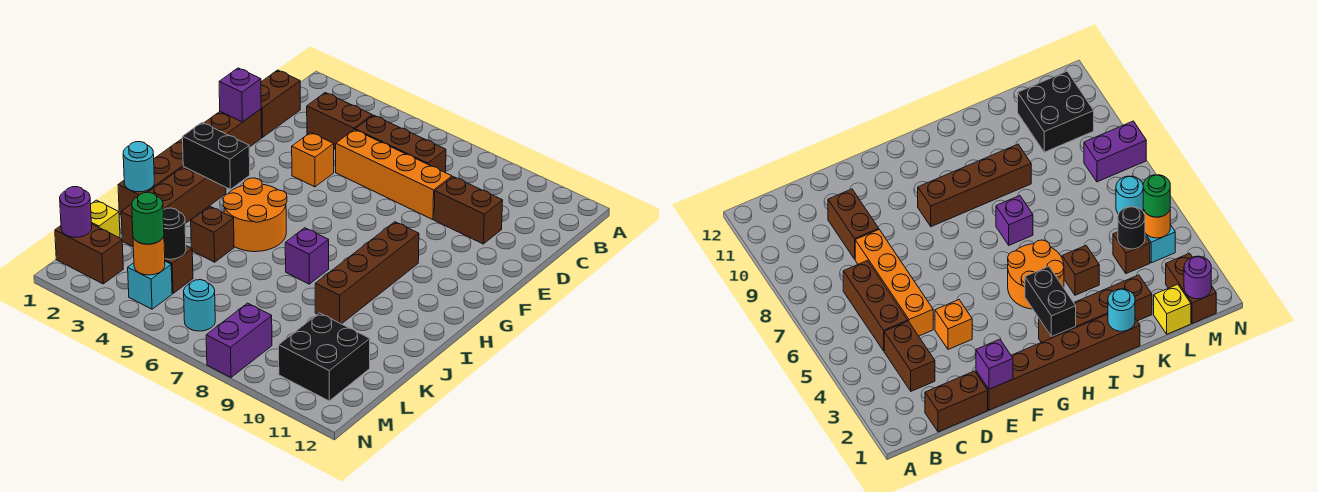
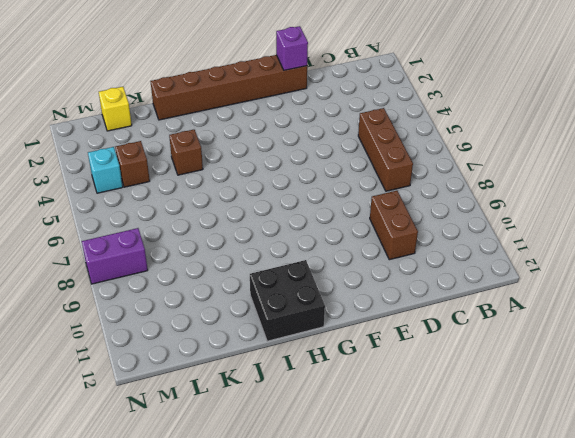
black brick H11:I12 level 1 -> black brick L10:M11 level 1
none -> brown brick C1:D1 level 1
none -> brown brick C3:C4 level 1
none -> orange brick D5:D8 level 1

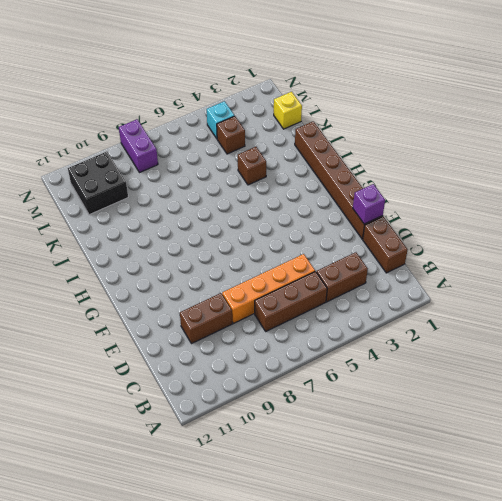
none -> orange brick E4 level 1
none -> brown brick G9:J9 level 1
none -> brown brick H2:K2 level 1

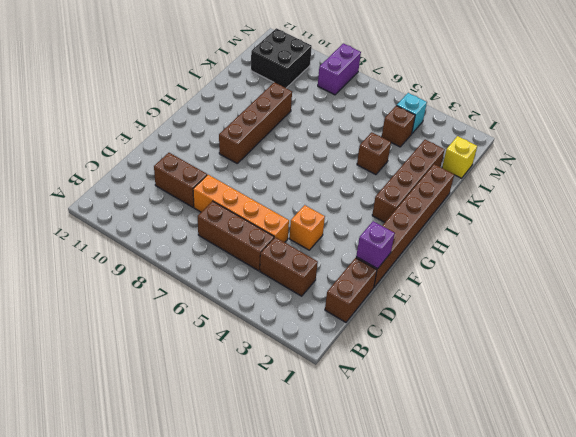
none -> orange round brick H4:I5 level 1
none -> purple brick I7 level 1
none -> brown brick M1:M2 level 1

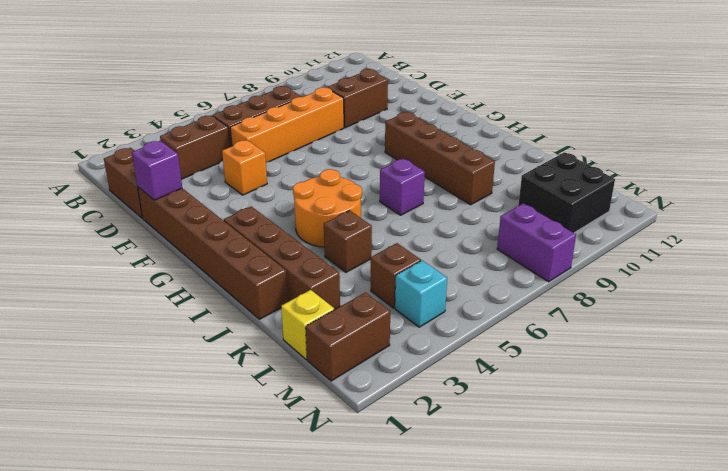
none -> cyan round brick M6 level 1
none -> black brick H2:H3 level 2
none -> cyan round brick J1 level 2

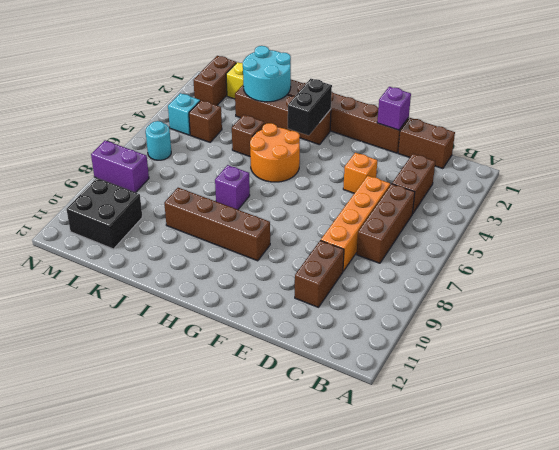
cyan round brick J1:K2 level 2 -> cyan round brick J1 level 2
none -> black round brick L4 level 2
none -> purple round brick M1 level 2
none -> orange round brick M4 level 2

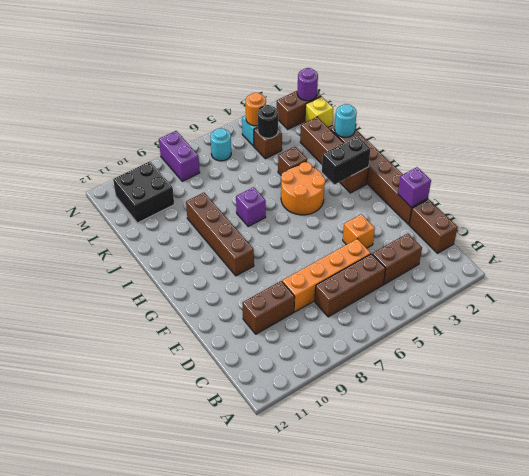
none -> green round brick M4 level 3

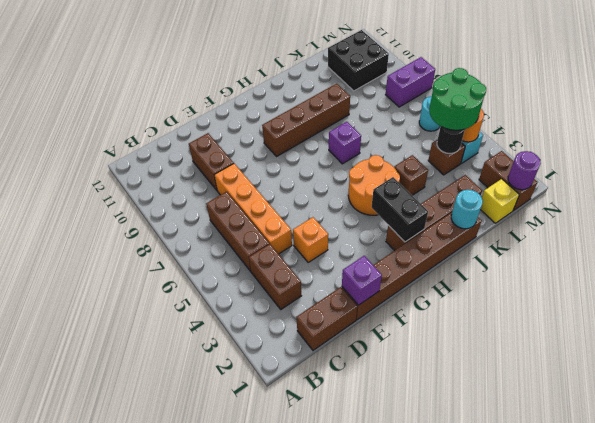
green round brick L4:M5 level 3 -> green round brick M4 level 3

